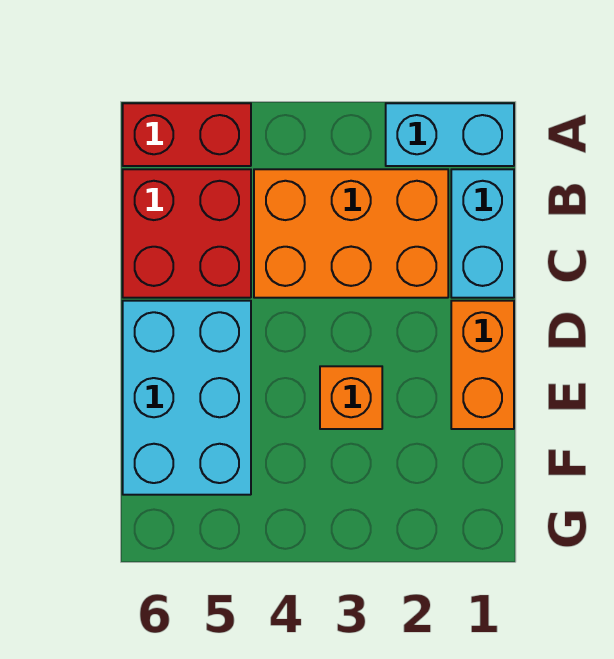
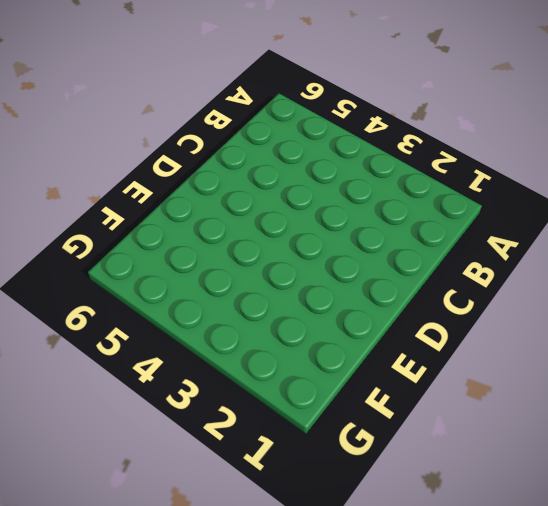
none -> cyan brick A1:A2 level 1
none -> red brick A5:A6 level 1

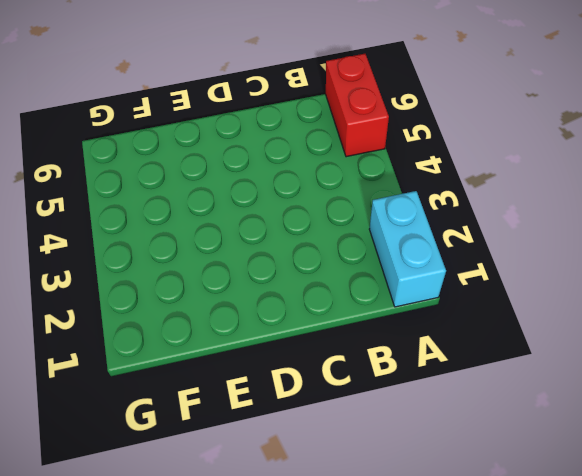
none -> cyan brick B1:C1 level 1
none -> orange brick B2:C4 level 1

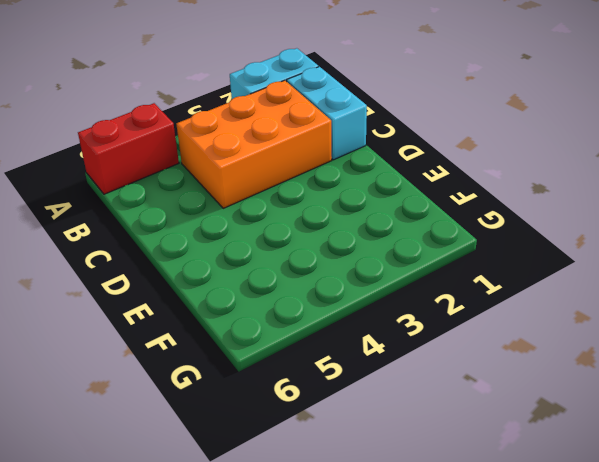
none -> red brick B5:C6 level 1
none -> orange brick D1:E1 level 1

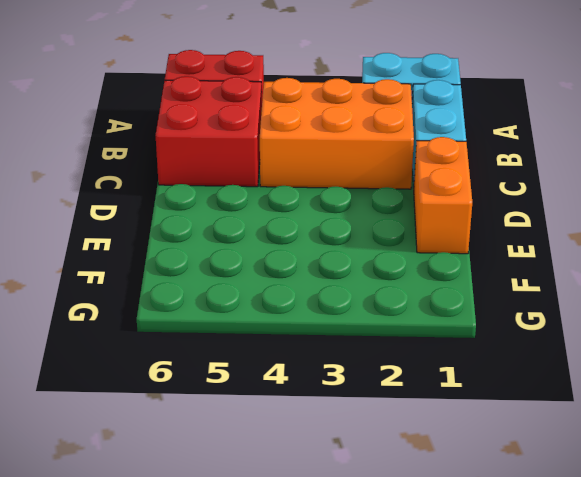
none -> cyan brick D5:F6 level 1
none -> orange brick E3 level 1

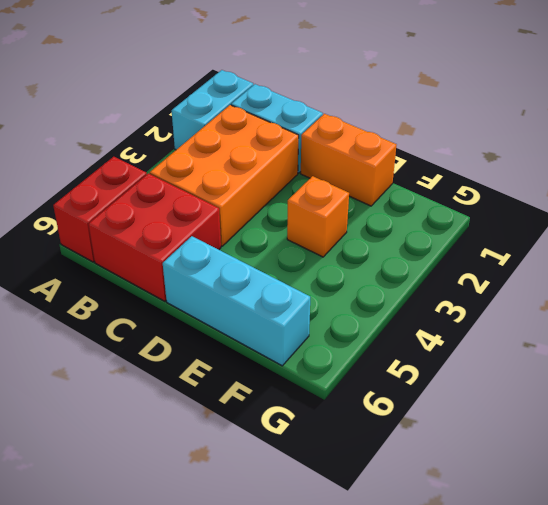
cyan brick D6:F6 level 1 -> cyan brick D5:F6 level 1

